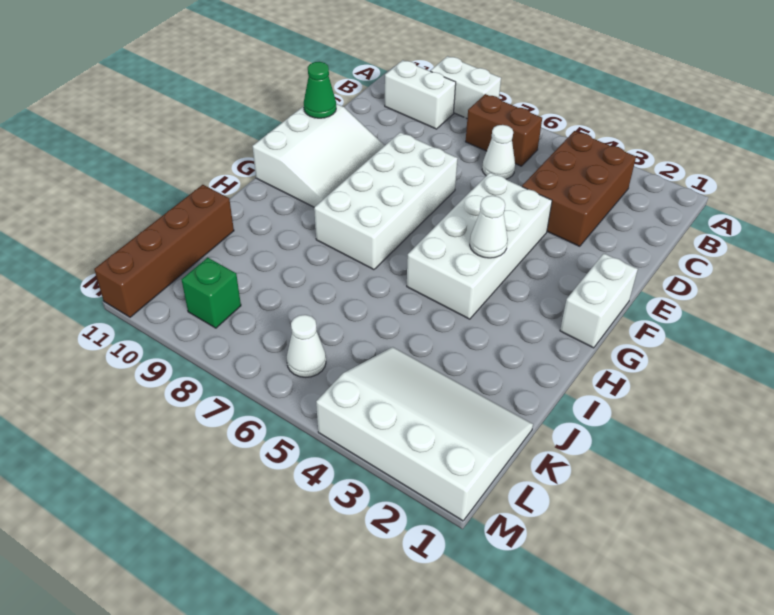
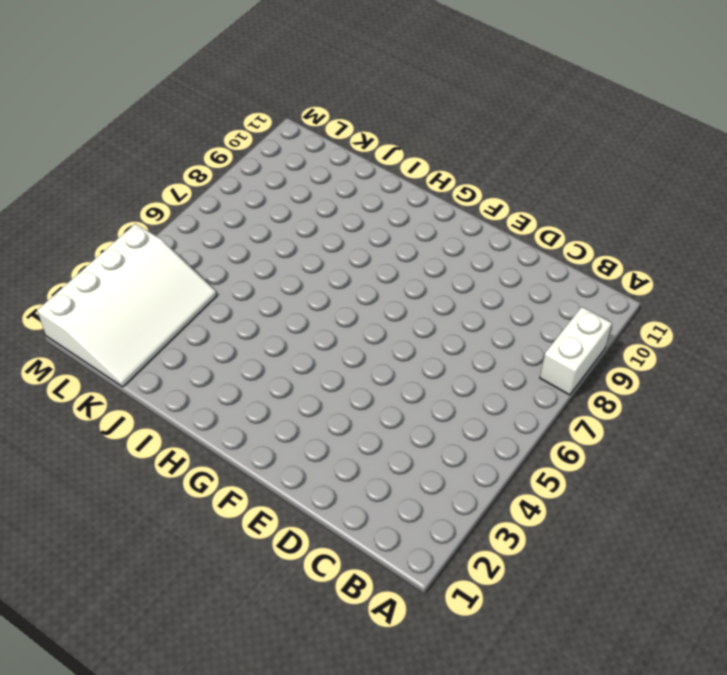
none -> brown brick B3:D4 level 1
none -> brown brick B6:B7 level 1
none -> white brick B9:B10 level 1

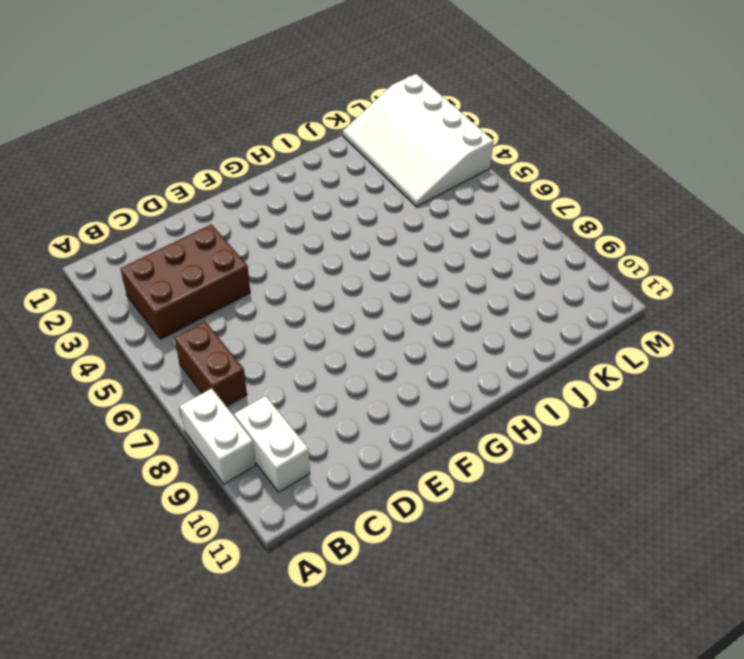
none -> white cone C6 level 1
none -> white brick E4:H5 level 1
none -> white brick E7:H8 level 1

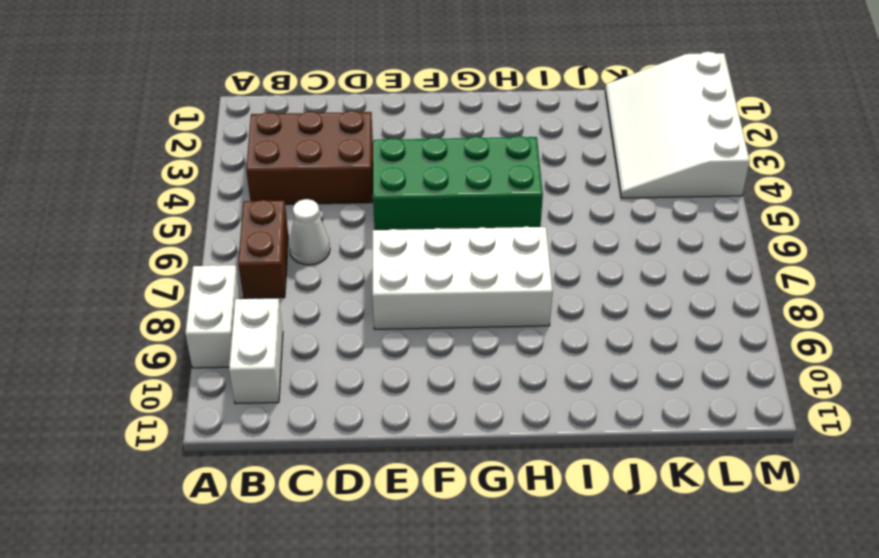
green brick E4:H5 level 1 -> white brick E4:H5 level 1
none -> white slope E9:G11 level 1 top 11
none -> white brick F1:G1 level 1
none -> brown brick J11:M11 level 1

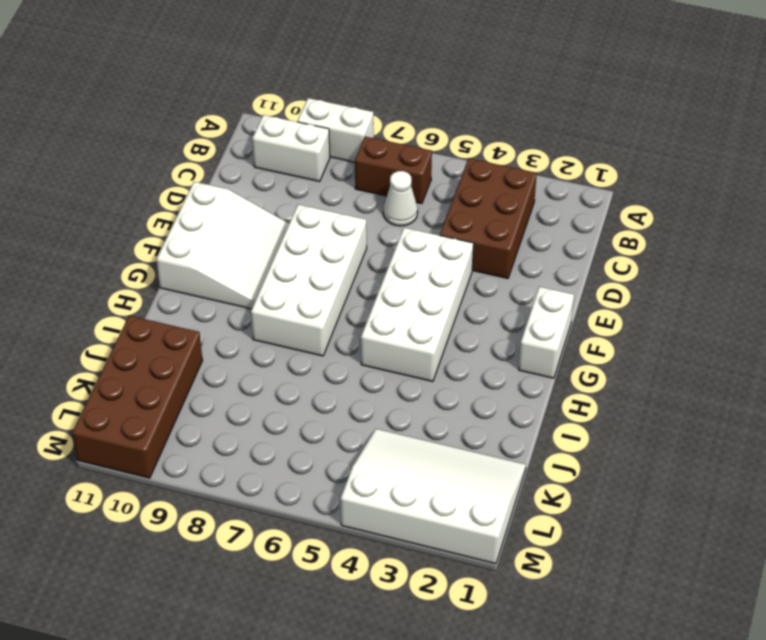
brown brick J10:M11 level 1 -> brown brick J11:M11 level 1
none -> white cone L6 level 1
none -> green brick L9 level 1
none -> green cone E11 level 2

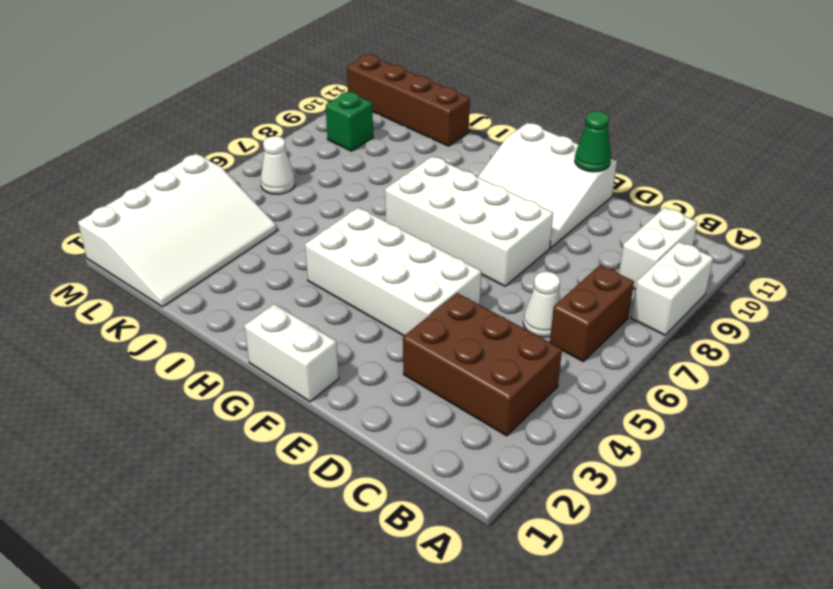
none -> white cone G4 level 2

